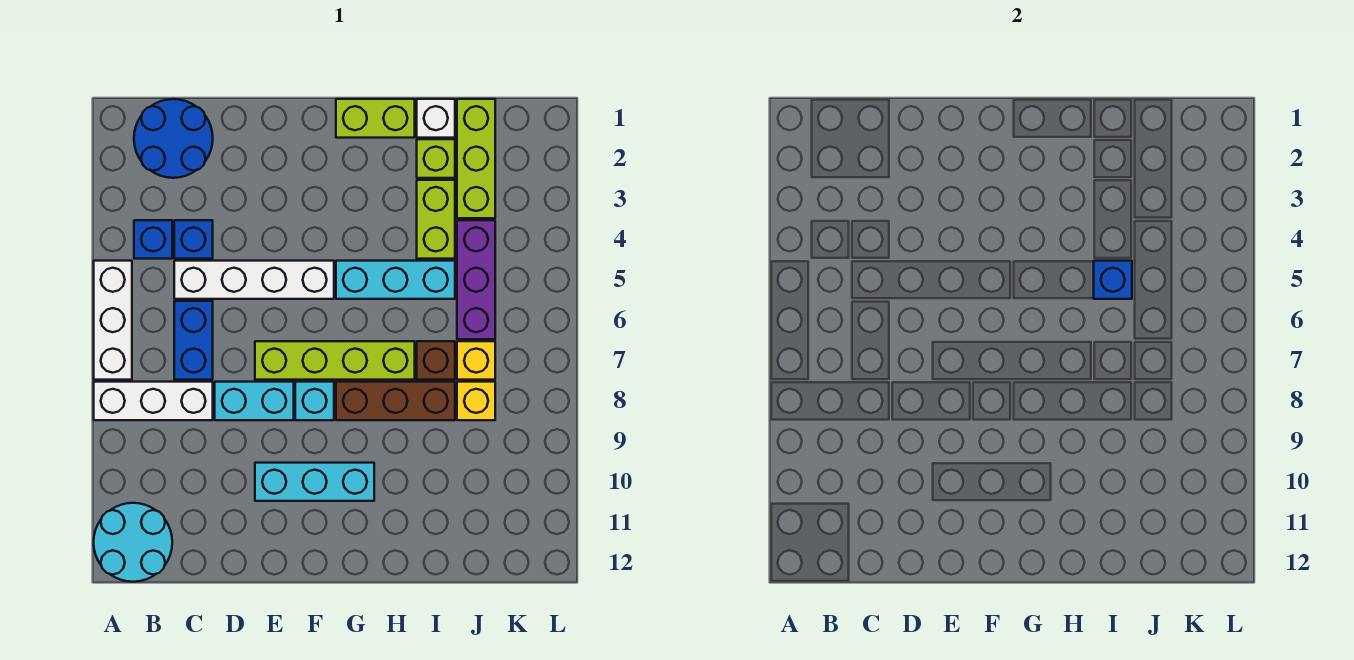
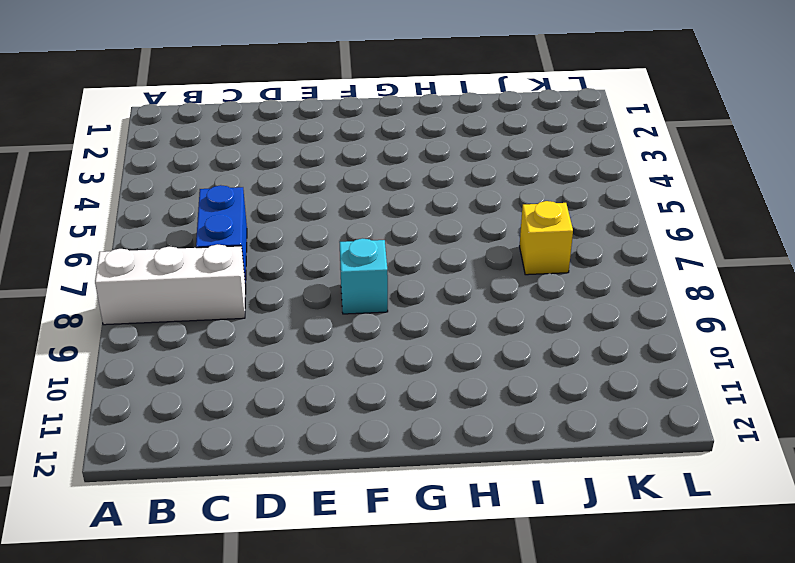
none -> white brick A5:A7 level 1
none -> cyan round brick A11:B12 level 1
none -> blue round brick B1:C2 level 1

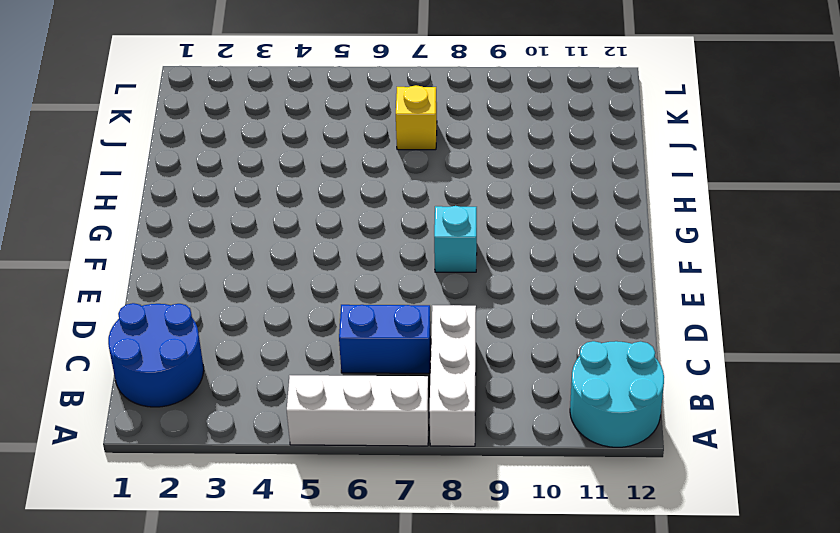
none -> blue brick B4 level 1
none -> blue brick C4 level 1
none -> white brick C5:F5 level 1

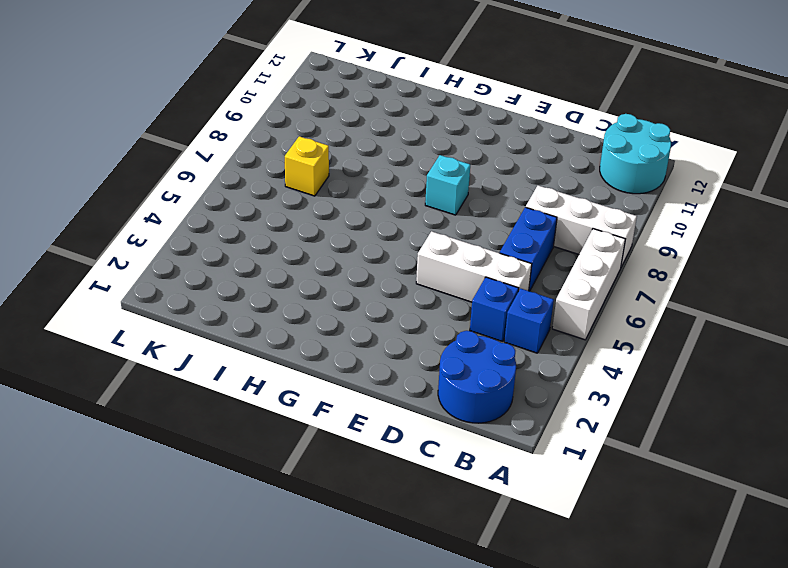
white brick C5:E5 level 1 -> white brick C5:F5 level 1
none -> cyan brick D8:E8 level 1
none -> lime brick E7:H7 level 1
none -> cyan brick E10:G10 level 1

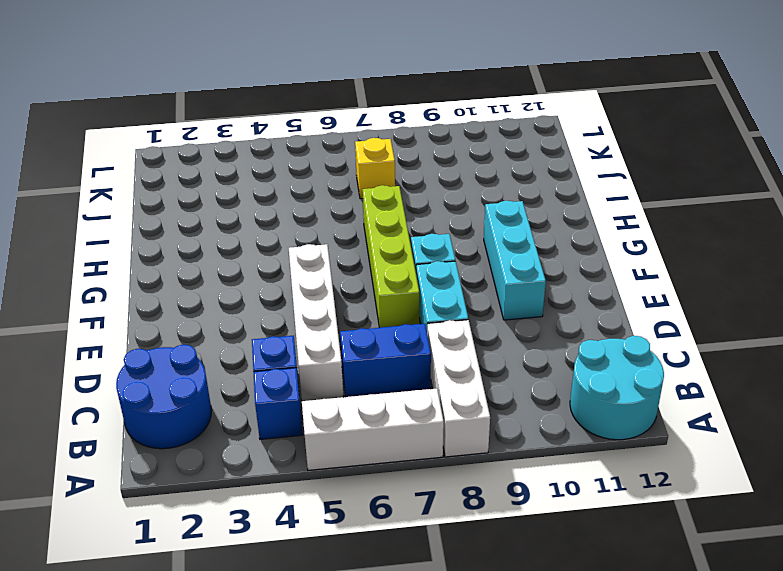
none -> lime brick G1:H1 level 1
none -> cyan brick G5:I5 level 1
none -> brown brick G8:I8 level 1

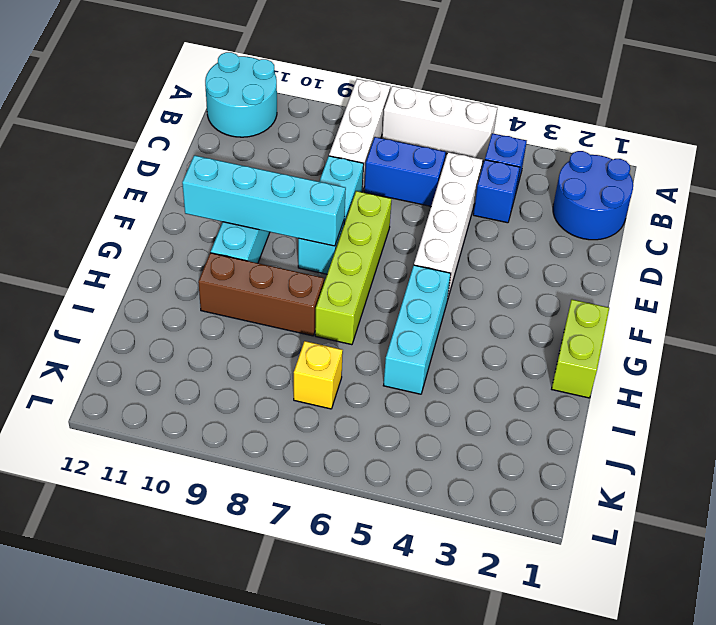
cyan brick F8:F11 level 2 -> none
brown brick H8:H10 level 1 -> brown brick G8:I8 level 1
none -> white brick I1 level 1
none -> lime brick I2 level 1
none -> lime brick I3:I4 level 1

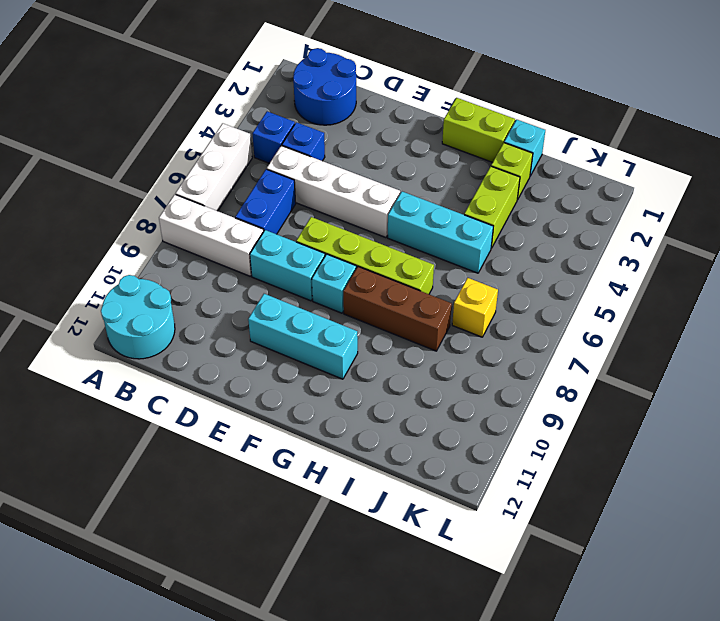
cyan brick I1 level 1 -> white brick I1 level 1
none -> brown brick I7 level 1
none -> lime brick J1:J3 level 1
none -> purple brick J4:J6 level 1

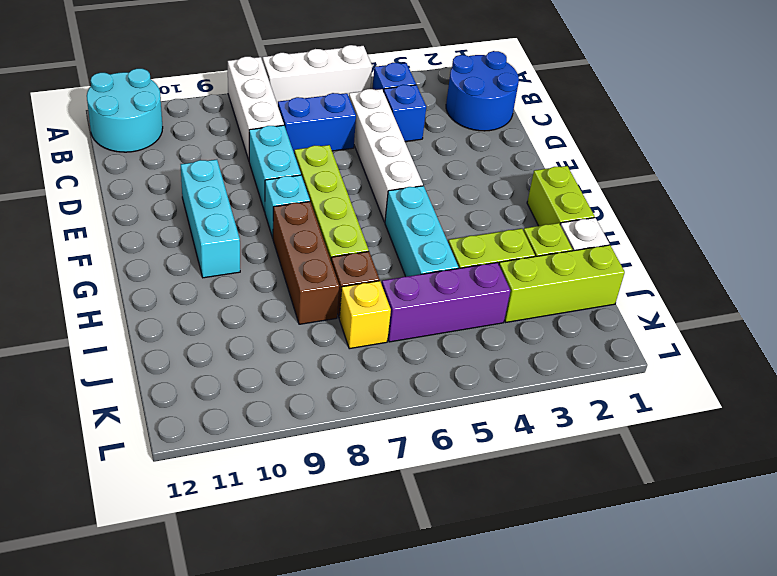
none -> yellow brick J8 level 1
none -> blue brick I5 level 2

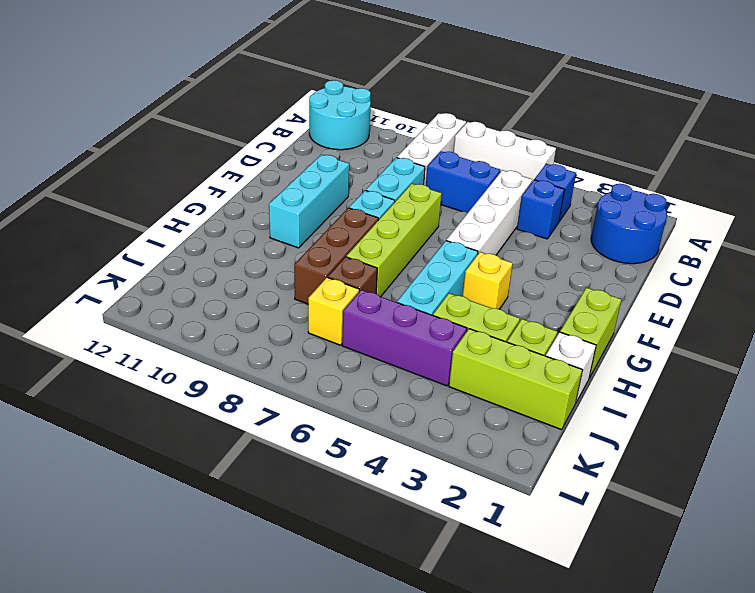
yellow brick G4 level 1 -> yellow brick J8 level 1
none -> blue brick I5 level 2

